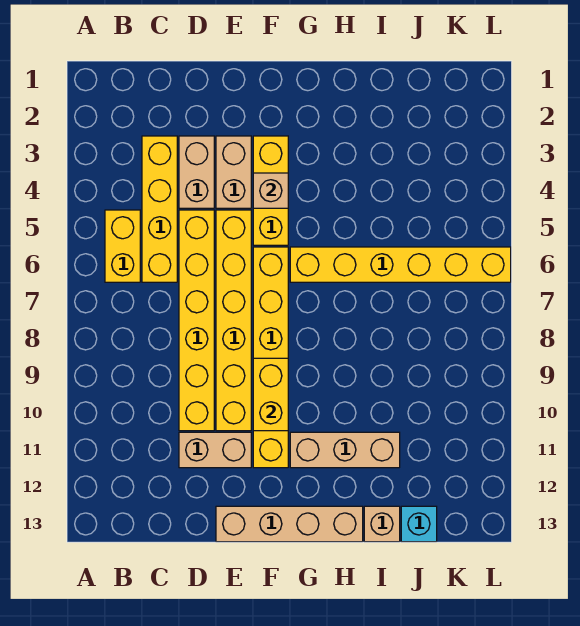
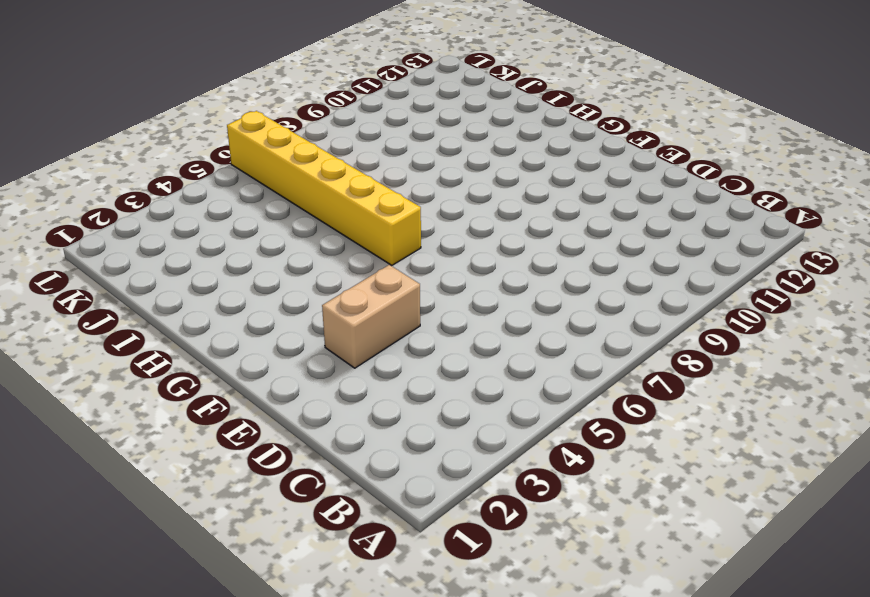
none -> yellow brick B5:B6 level 1
none -> yellow brick C3:C6 level 1
none -> tan brick D3:D4 level 1

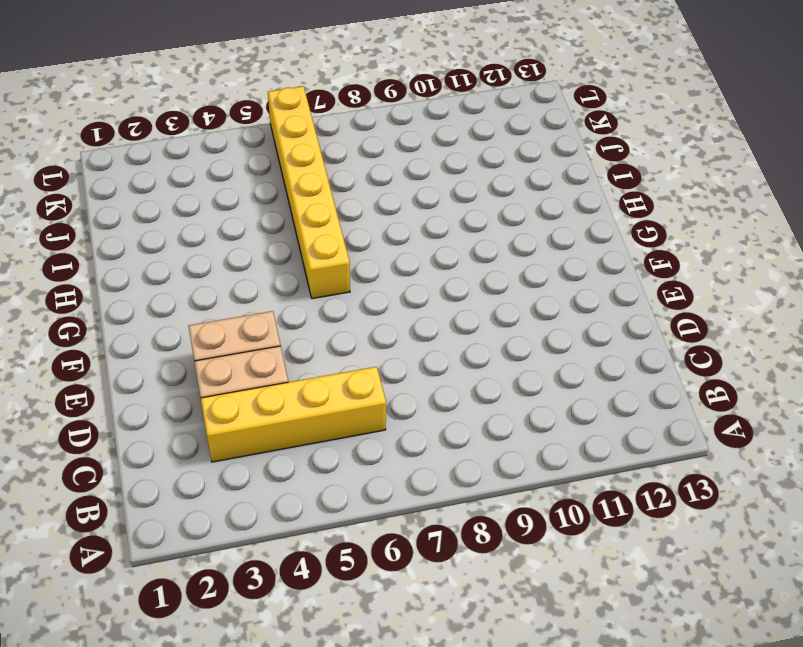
none -> yellow brick B5:B6 level 1
none -> yellow brick D5:D10 level 1
none -> tan brick D11:E11 level 1

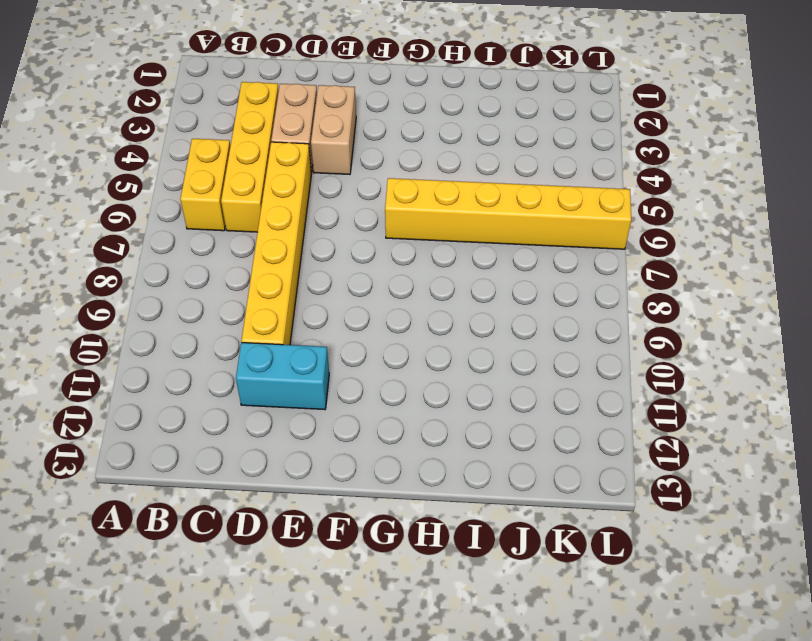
cyan brick D11:E11 level 1 -> tan brick D11:E11 level 1
none -> yellow brick E5:E10 level 1
none -> tan brick E13:H13 level 1
none -> yellow brick F3:F5 level 1

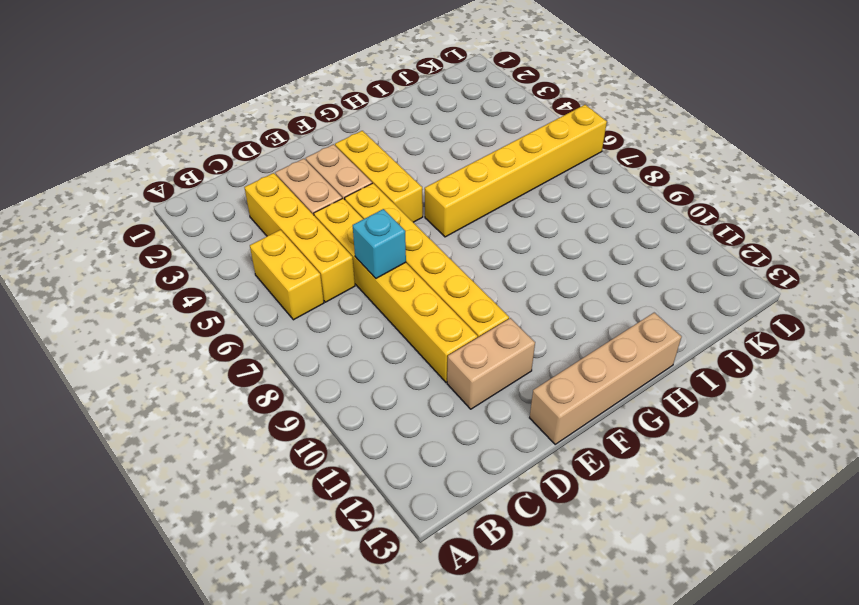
cyan brick D7 level 2 -> cyan brick J13 level 1
none -> yellow brick F6:F11 level 1
none -> tan brick G11:I11 level 1
none -> tan brick I13 level 1

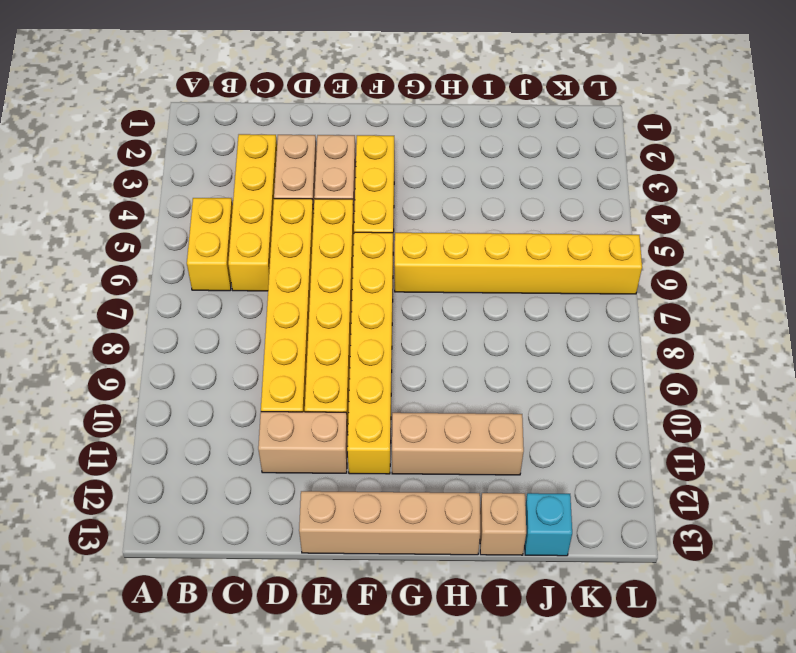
none -> tan brick F4 level 2
none -> yellow brick F9:F10 level 2

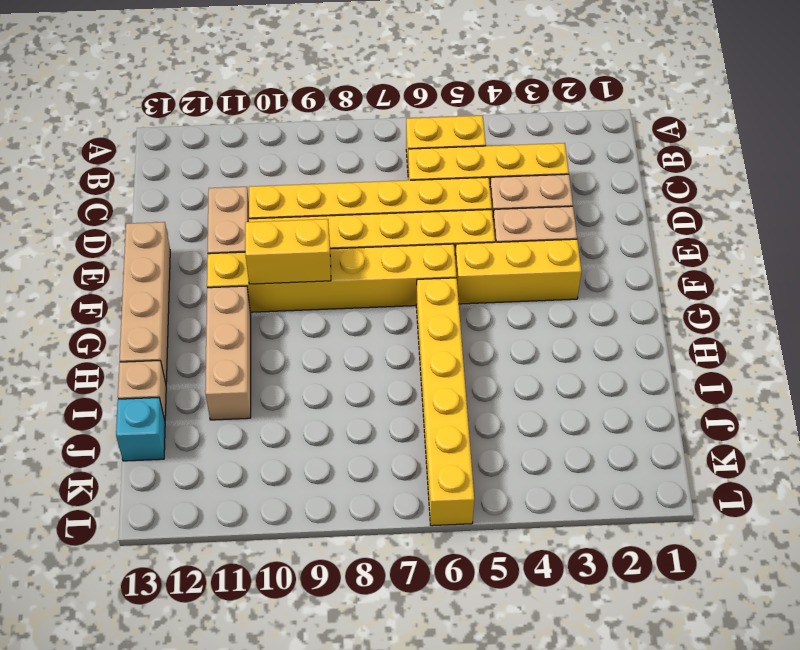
none -> tan brick F4 level 2

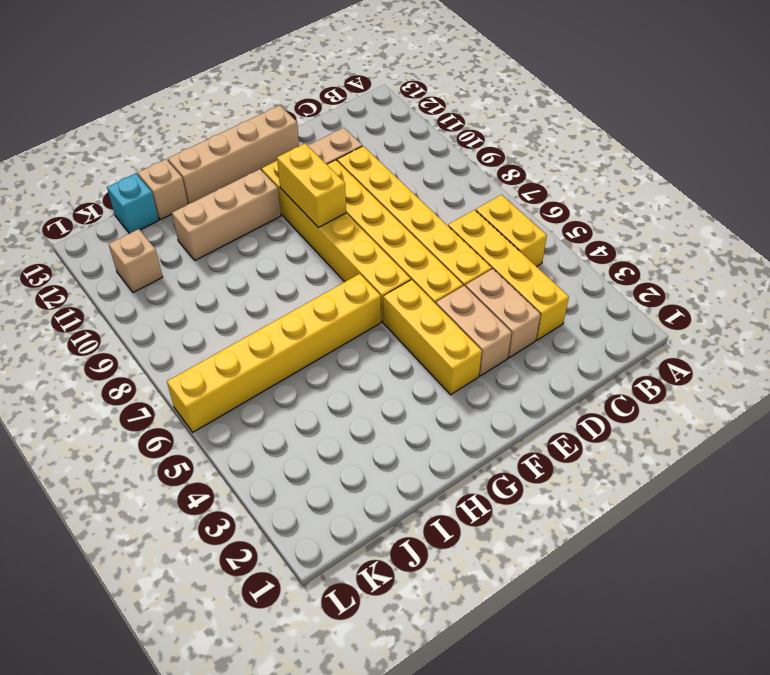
tan brick K11 level 1 -> tan brick F4 level 2

